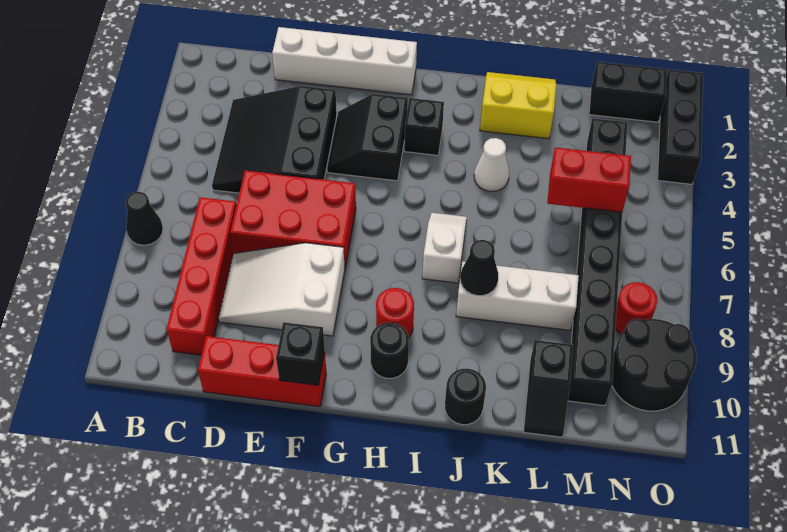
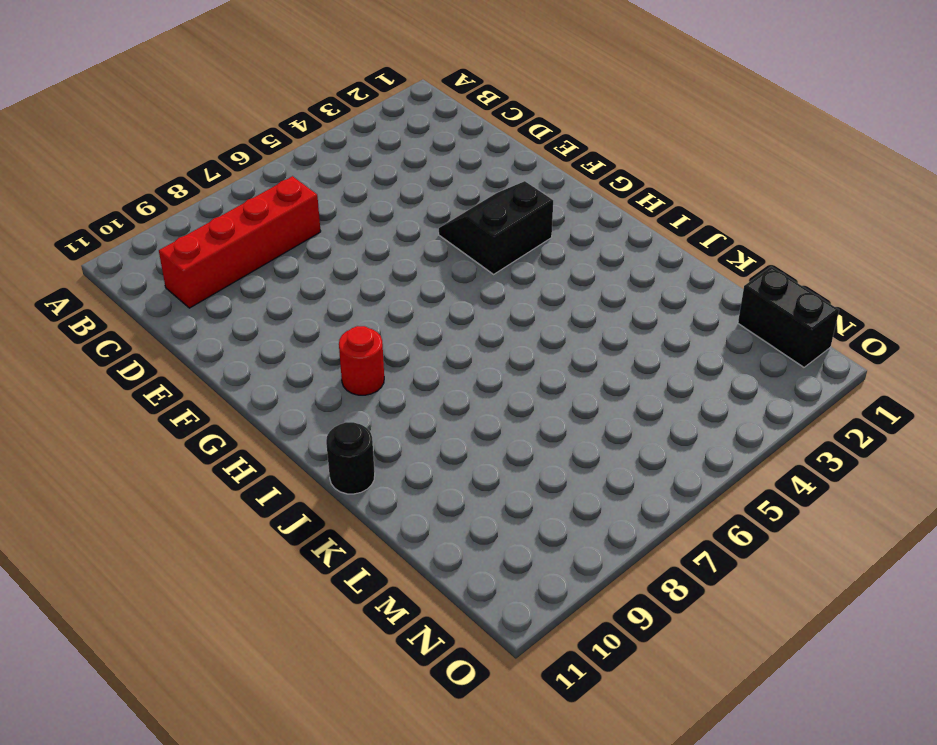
none -> black cone A7 level 1
none -> black slope C3:E5 level 1 top E
none -> white brick D1:G1 level 1

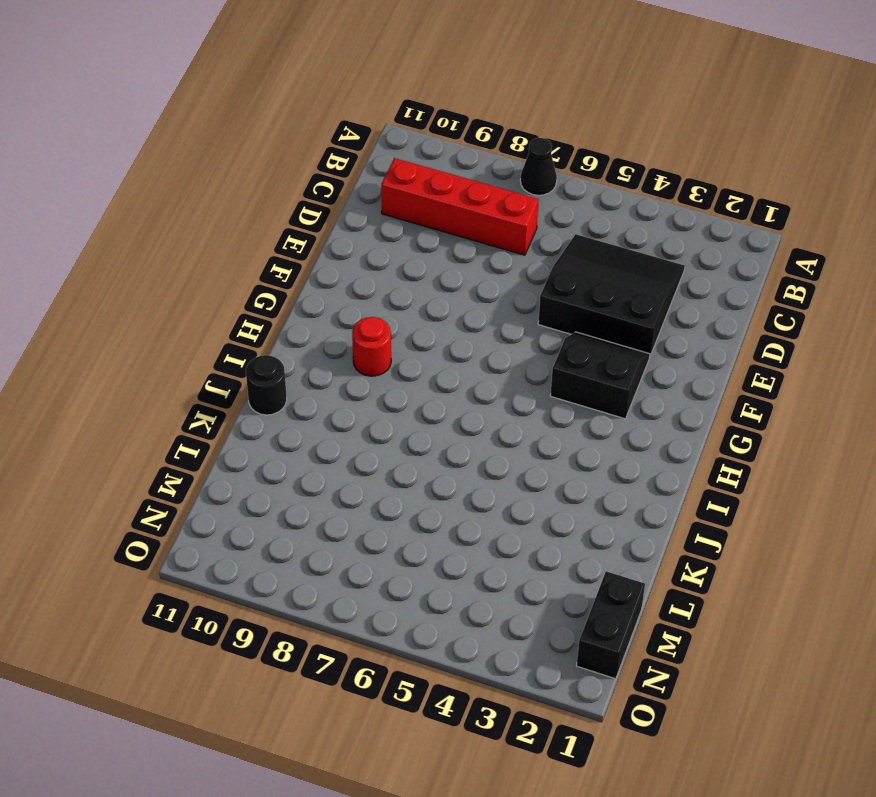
none -> white brick D1:G1 level 1
none -> red brick D6:F7 level 1
none -> white slope D8:F9 level 1 top F

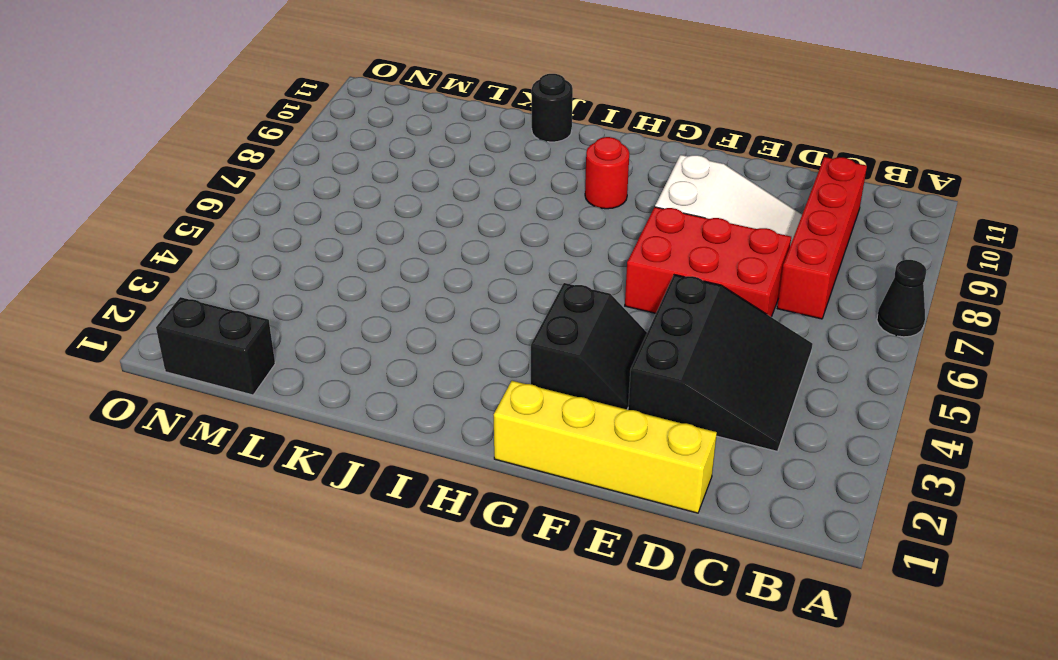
yellow brick D1:G1 level 1 -> white brick D1:G1 level 1
none -> red brick D11:F11 level 1
none -> black brick H3 level 1
none -> black round brick H10 level 1

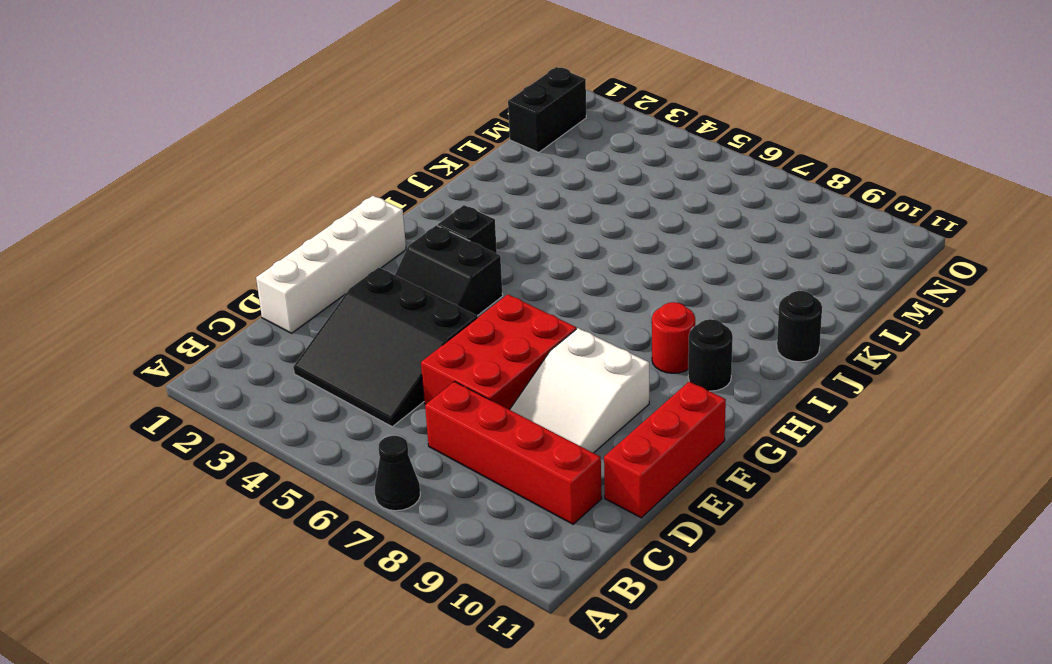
none -> white slope I6:I7 level 1 top 7
none -> yellow slope J1:K2 level 1 top 2
none -> white cone J4 level 1

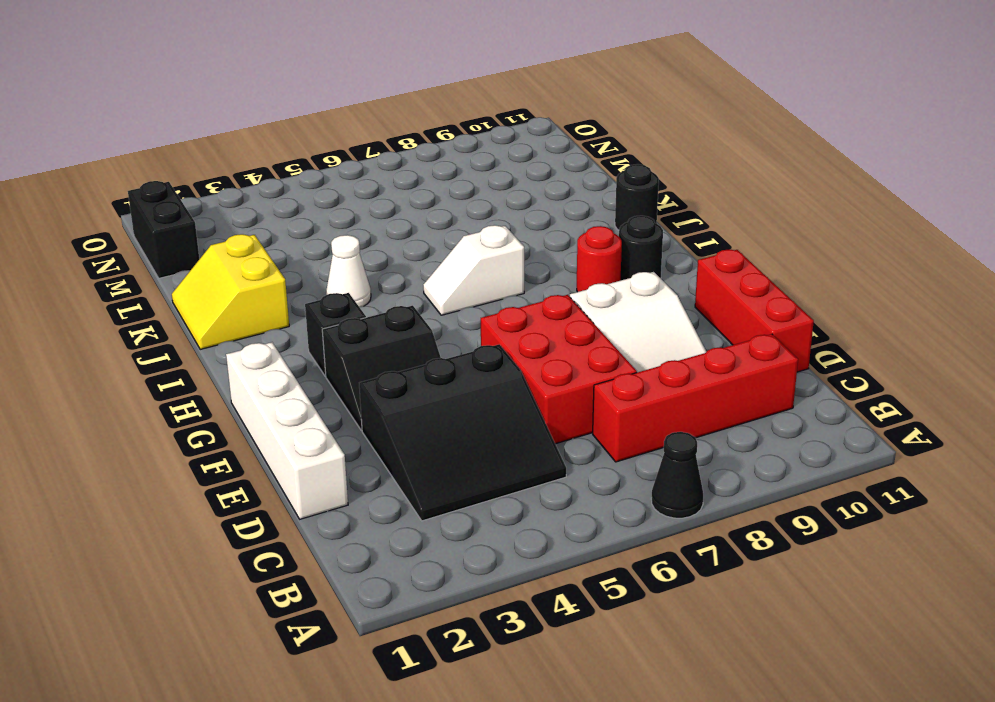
none -> white brick J8:L8 level 1
none -> black slope L10:L11 level 1 top 10
none -> black brick M3:M10 level 1

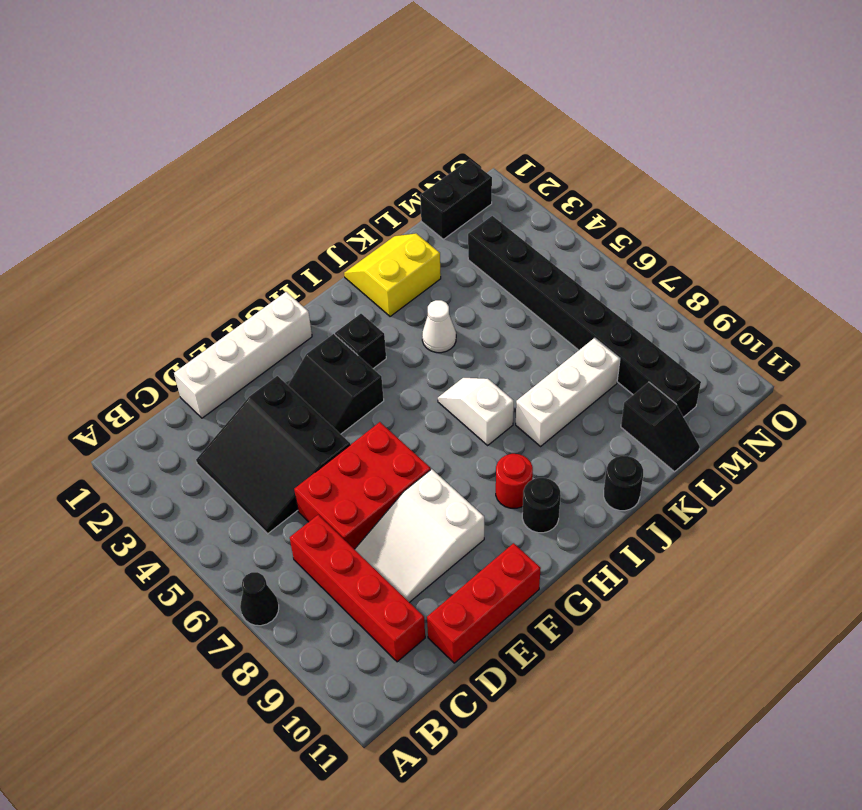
none -> red round brick N8 level 1
none -> black round brick N9:O10 level 1
none -> black brick O1:O3 level 1

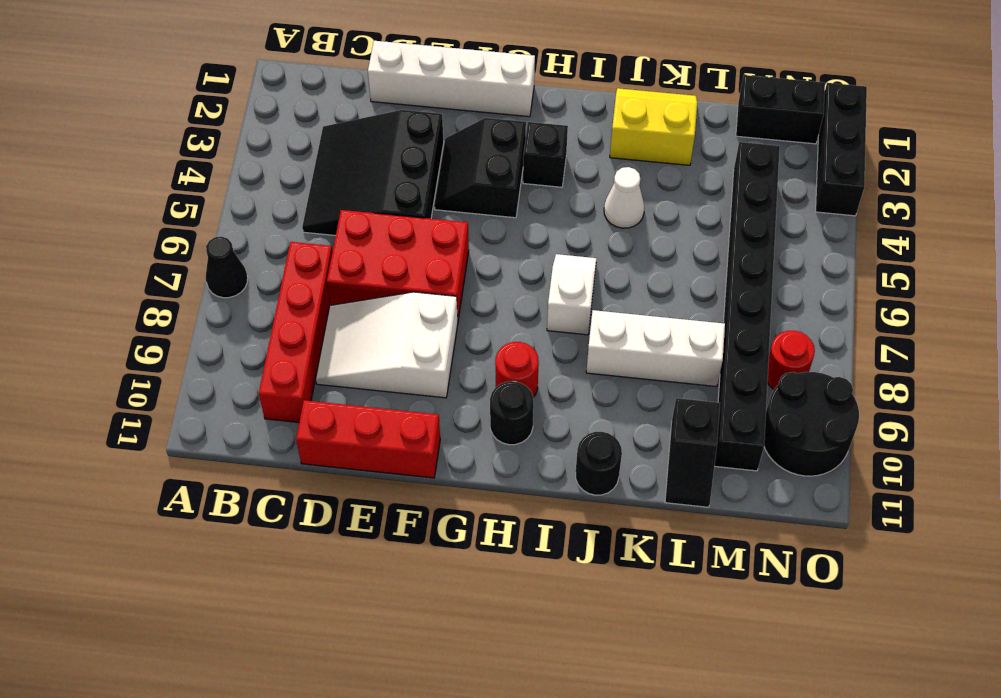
none -> black brick F11 level 2
none -> black cone J8 level 2
none -> red brick L5:M5 level 2

